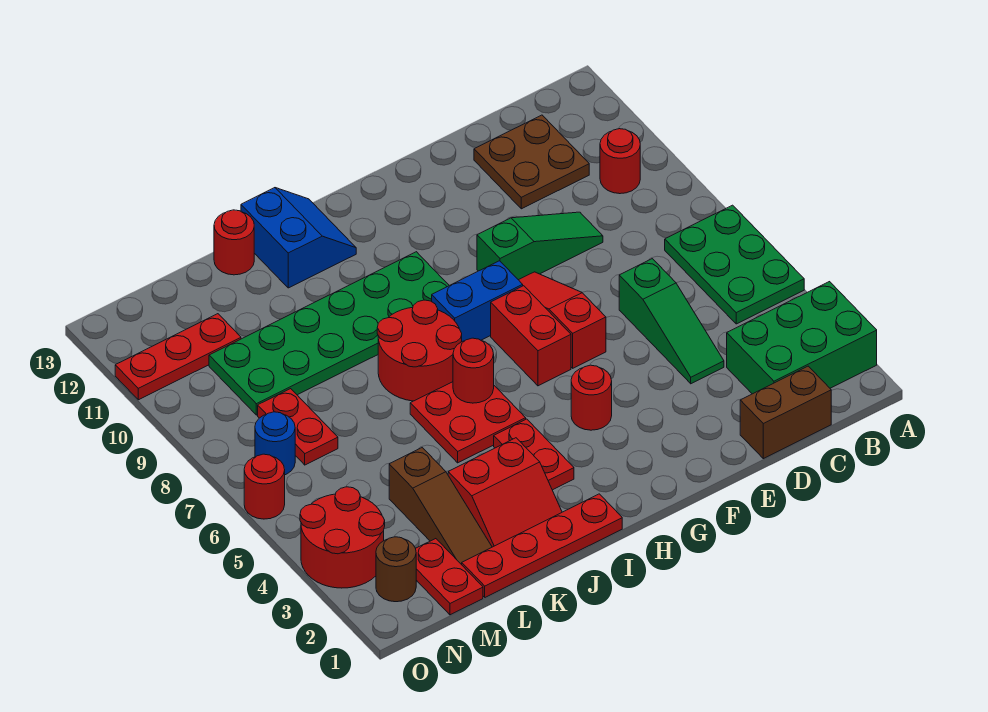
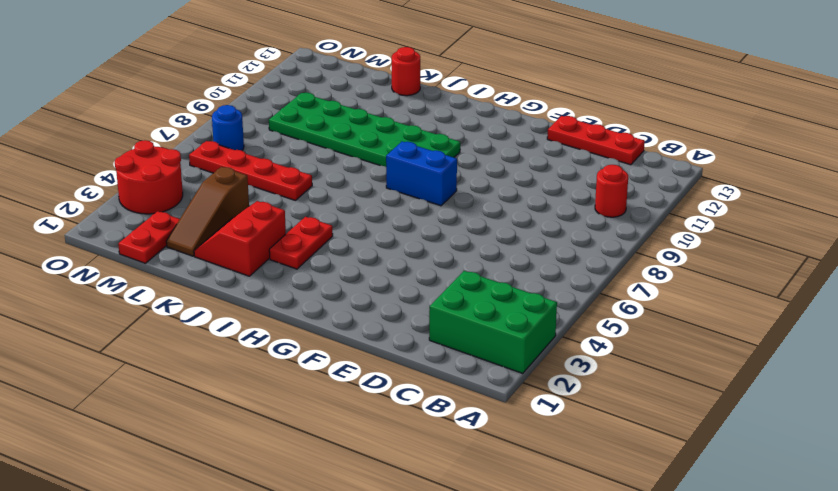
red plate C13:E13 level 1 -> red plate M11:O11 level 1
red slope J2:K3 level 1 top J -> red slope J2:K3 level 1 top 3
red plate K6:N6 level 1 -> red plate I1:L1 level 1
none -> green plate A5:B7 level 1
none -> brown brick C1:D1 level 1
none -> brown plate C11:D12 level 1

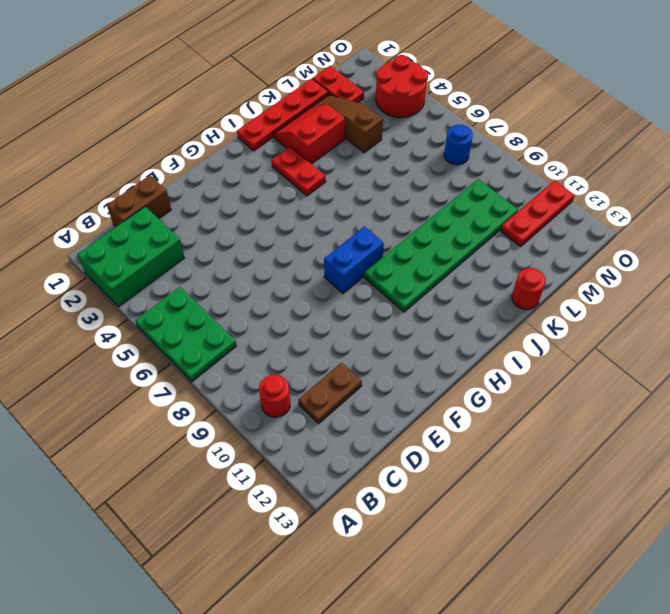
brown plate C11:D11 level 1 -> brown plate C11:D12 level 1
none -> green slope D4:D6 level 1 top 6
none -> green slope D9:F9 level 1 top F
none -> red slope F6:F8 level 1 top 6

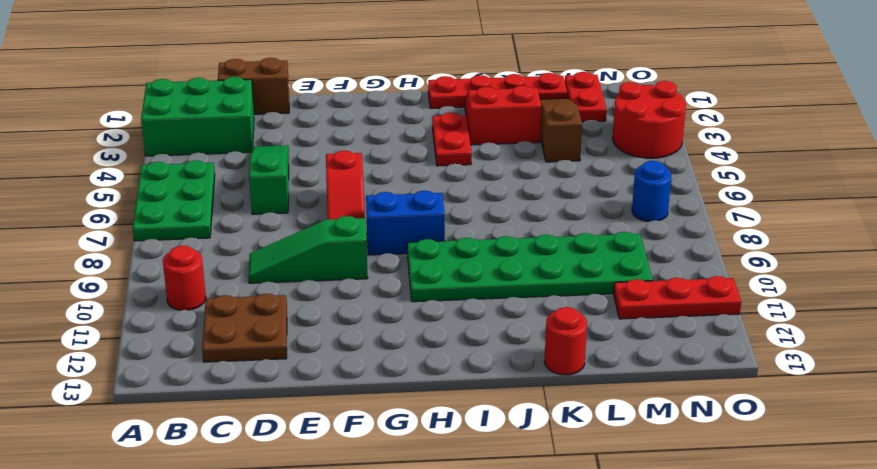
none -> red round brick G4 level 1
none -> red brick G6:G7 level 1
none -> red plate I5:J6 level 1

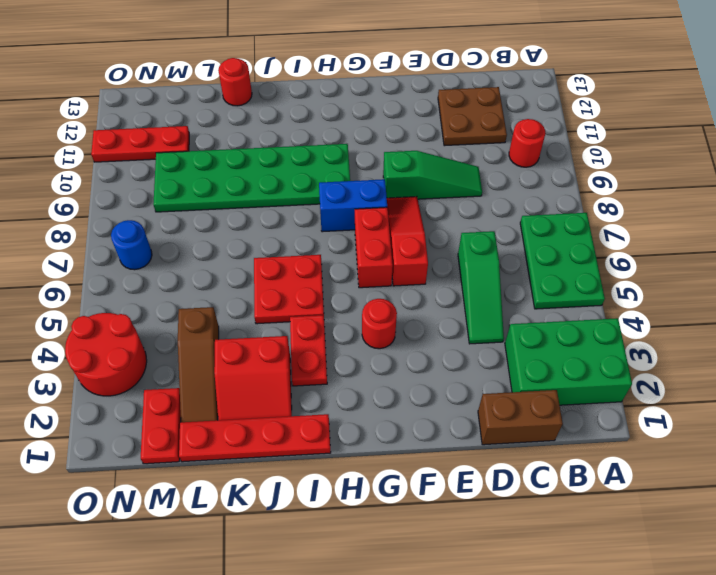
none -> red round brick I7:J8 level 1
none -> blue slope I12:J13 level 1 top J
none -> red plate M7:M8 level 1

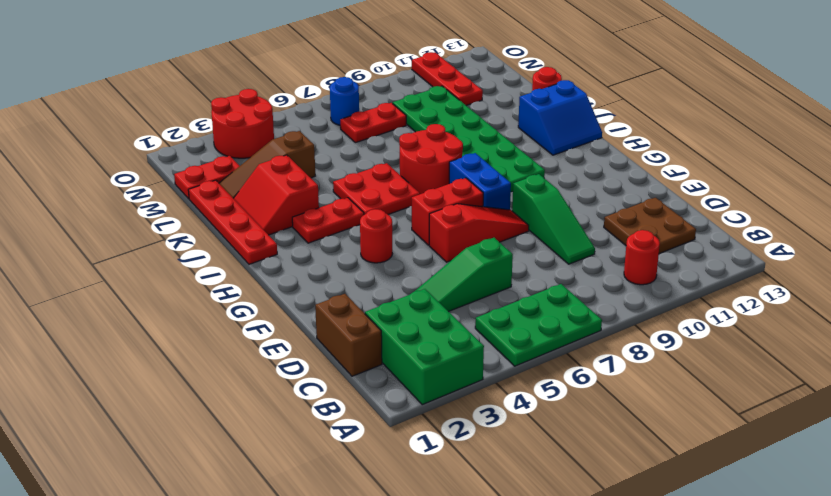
none -> brown round brick N2 level 1
none -> red round brick O6 level 1
none -> red round brick I6 level 2

